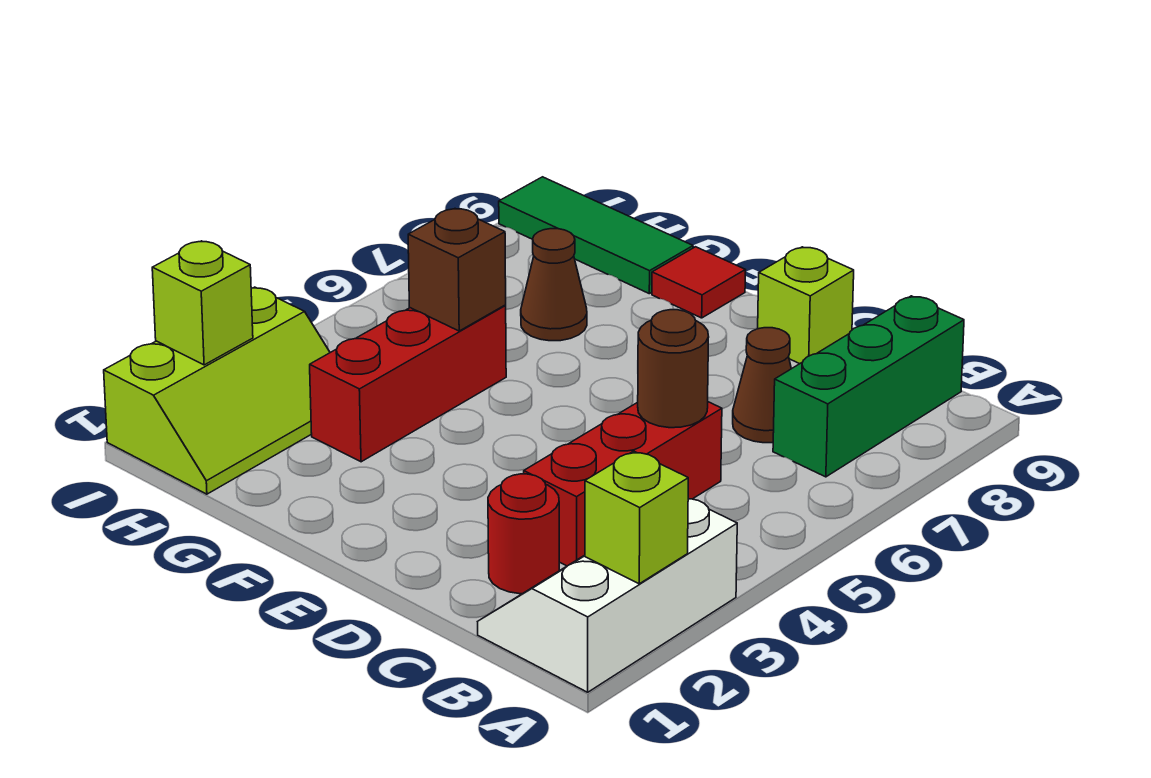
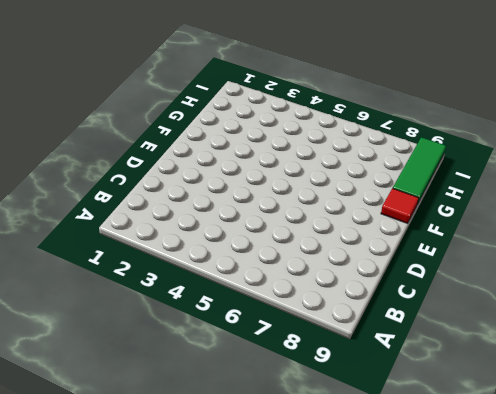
none -> white slope A1:B3 level 1 top A
none -> green brick B7:B9 level 1
none -> red round brick C2 level 1

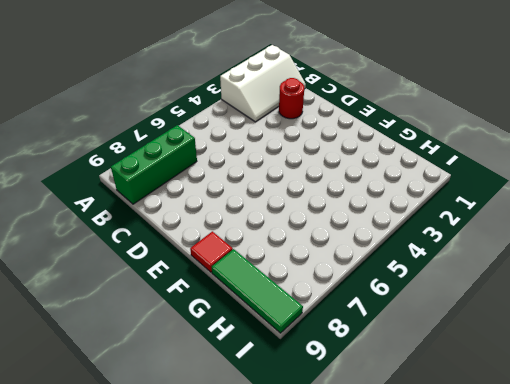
none -> red brick C3:C5 level 1
none -> brown cone C7 level 1
none -> lime brick D9 level 1

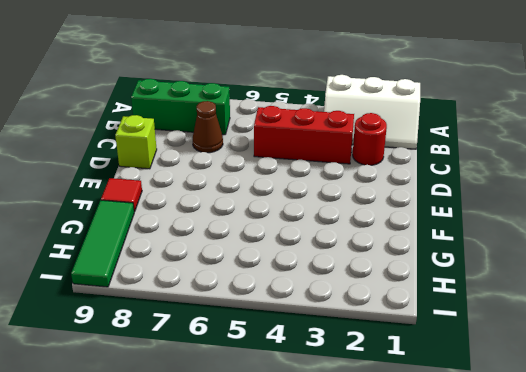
none -> red brick G3:G5 level 1
none -> brown cone G7 level 1
none -> lime slope H1:I3 level 1 top I

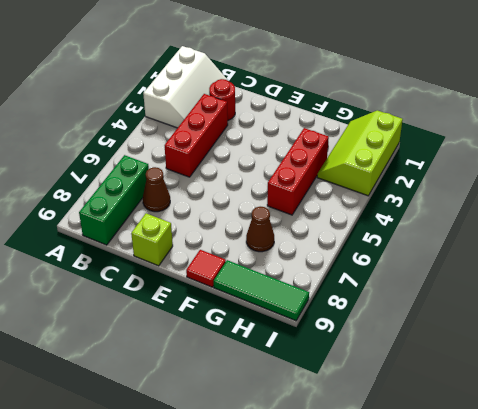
none -> lime brick A2 level 2
none -> brown round brick C5 level 2
none -> brown brick G5 level 2

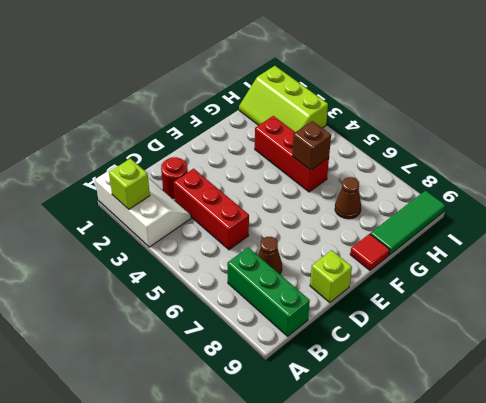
none -> brown round brick C5 level 2
none -> lime brick I2 level 2

